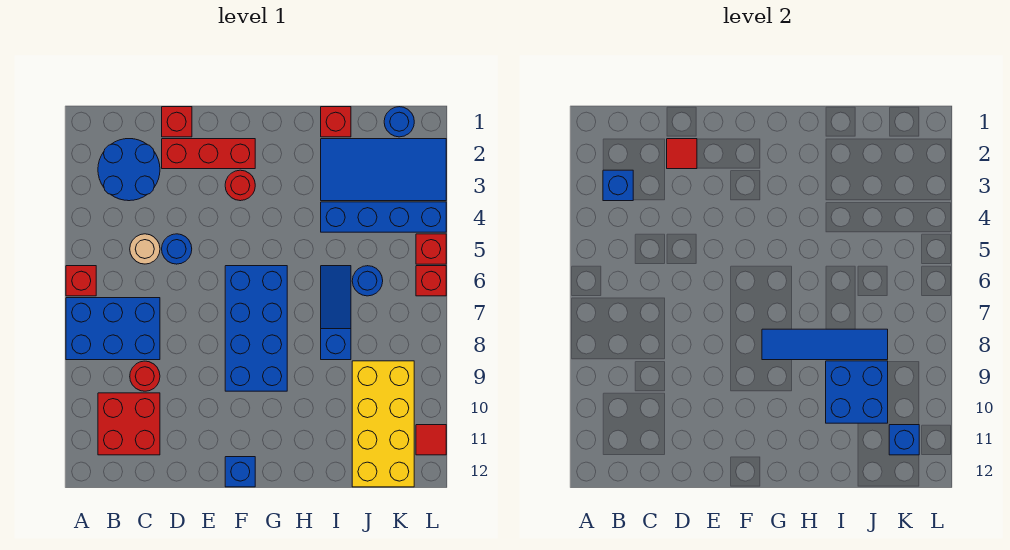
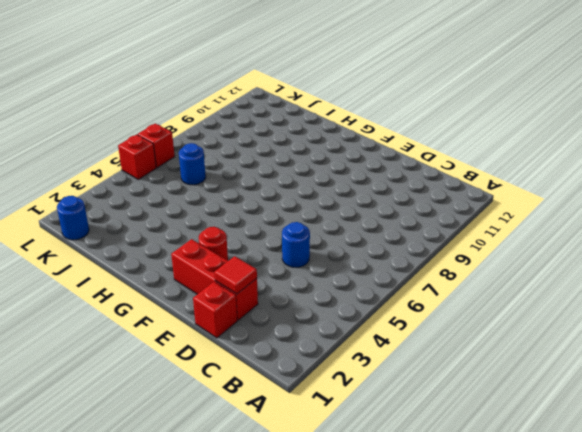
none -> red brick A6 level 1
none -> blue brick A7:C8 level 1
none -> blue round brick B2:C3 level 1

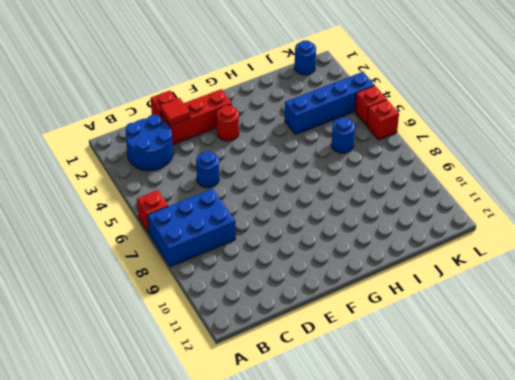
none -> red brick B10:C11 level 1
none -> tan round brick C5 level 1
none -> red round brick C9 level 1

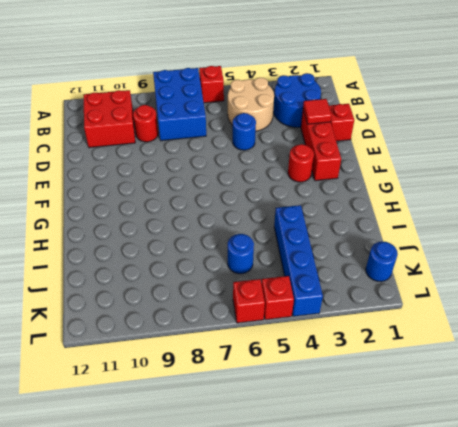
tan round brick B4:C5 level 1 -> tan round brick C5 level 1
none -> blue brick F6:G9 level 1
none -> blue brick F12 level 1
none -> red brick I1 level 1

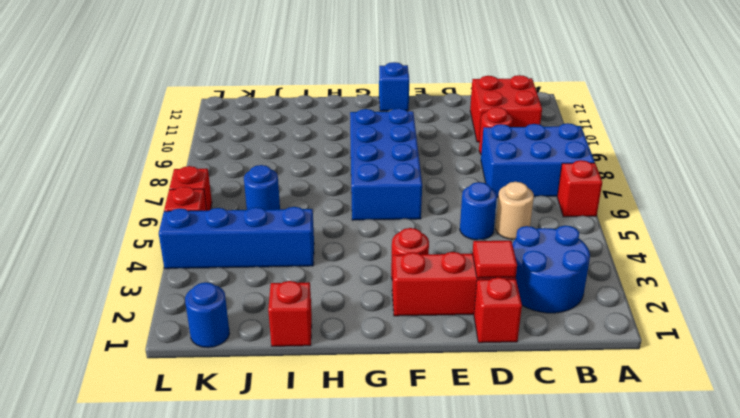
none -> blue tile I2:L3 level 1
none -> blue slope I6:I8 level 1 top 8
none -> yellow brick J9:K12 level 1

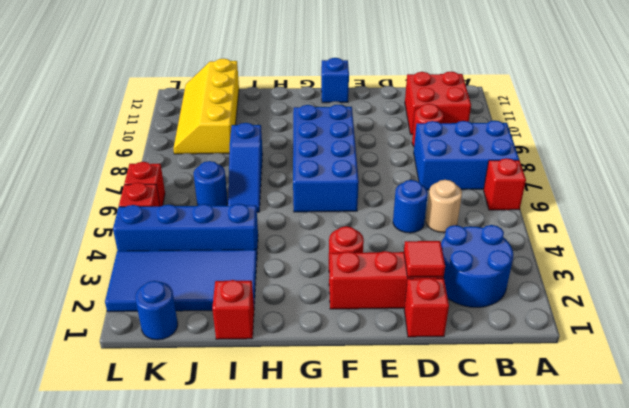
yellow slope J9:K12 level 1 top J -> yellow brick J9:K12 level 1
none -> red tile L11 level 1
none -> blue brick B3 level 2
none -> blue tile G8:J8 level 2

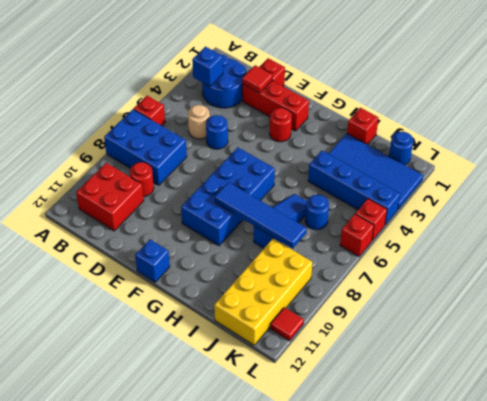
none -> blue brick I9:J10 level 2
none -> blue brick K11 level 2

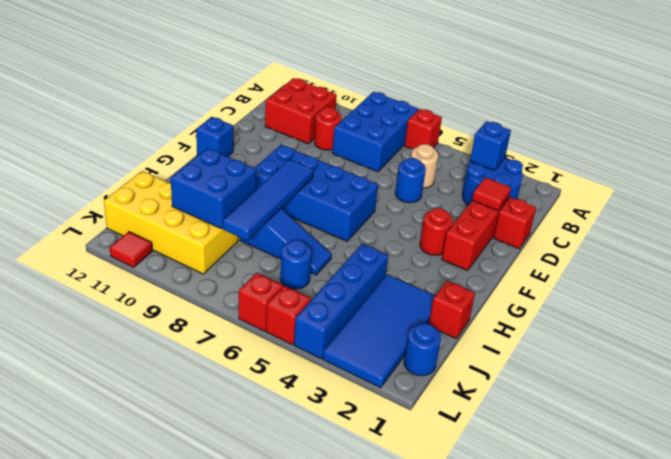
none -> blue brick K11 level 2

